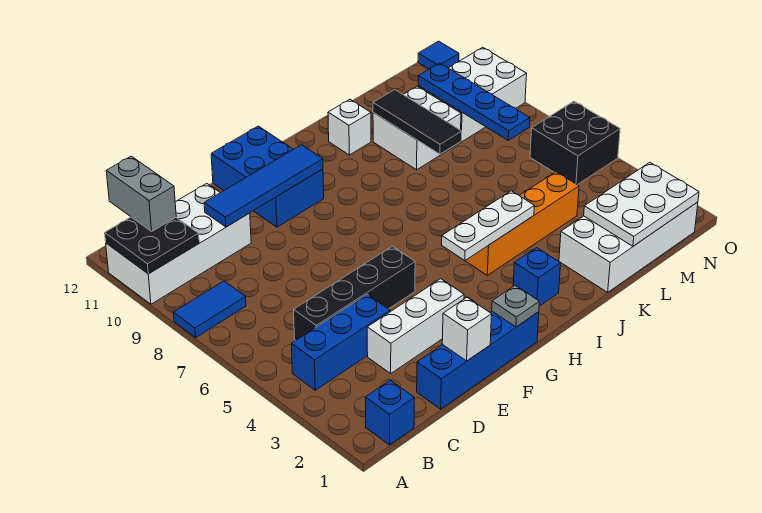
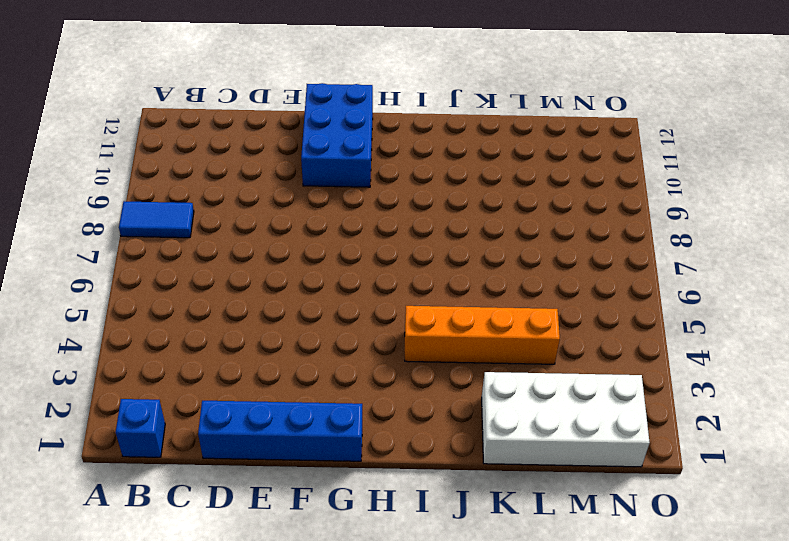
none -> white brick A10:D11 level 1
none -> blue brick B4:D4 level 1
none -> black brick C5:F5 level 1

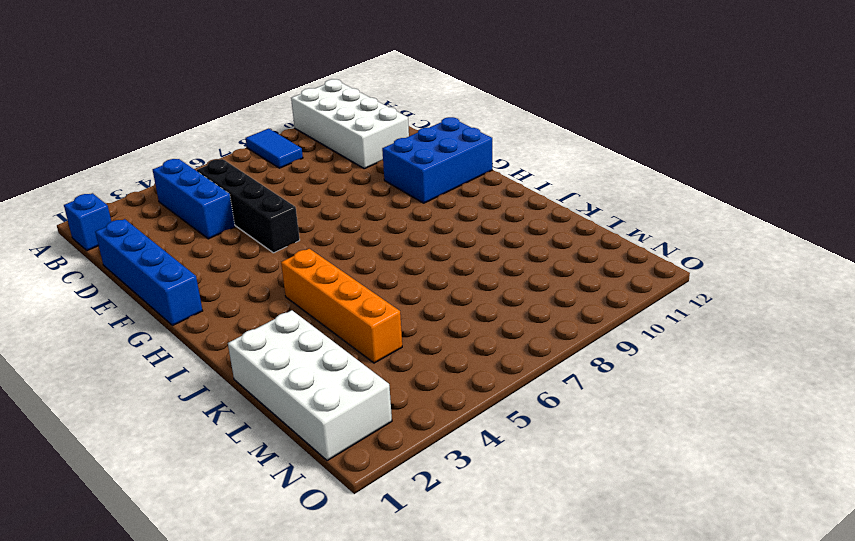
none -> white brick D3:F3 level 1
none -> blue brick I2 level 1
none -> white brick J11 level 1

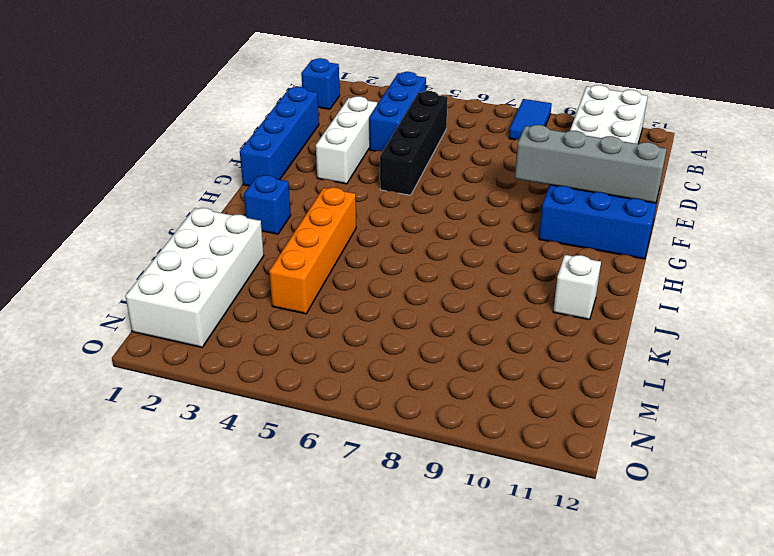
grey brick F9:F12 level 2 -> blue tile D10:G10 level 2
none -> white brick K9:L10 level 1
none -> white brick M9:O10 level 1
none -> black brick N5:O6 level 1

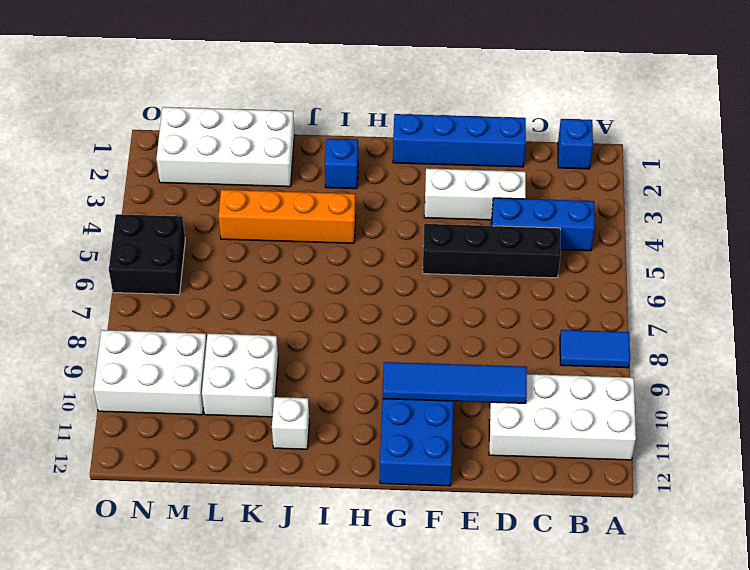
none -> blue tile O12 level 1
none -> black plate A10:B11 level 2
none -> white brick E1 level 2

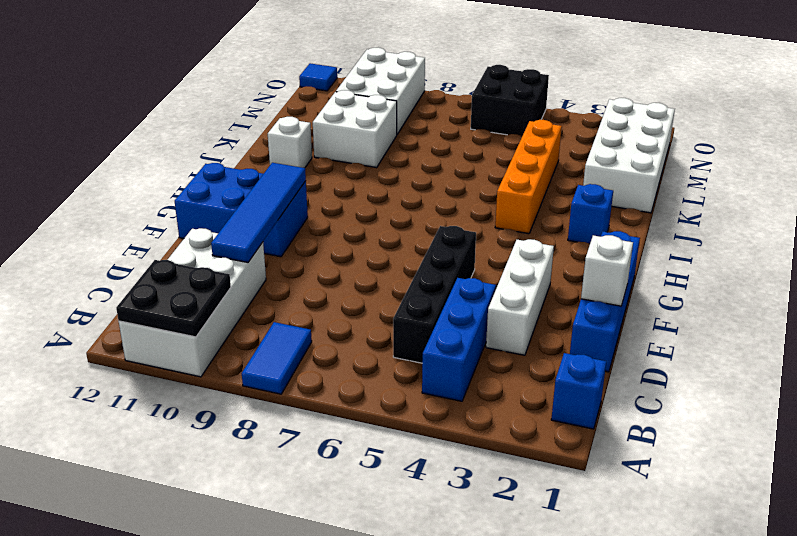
none -> grey plate G1 level 2
none -> white plate H4:J4 level 2
none -> black tile K8:K10 level 2

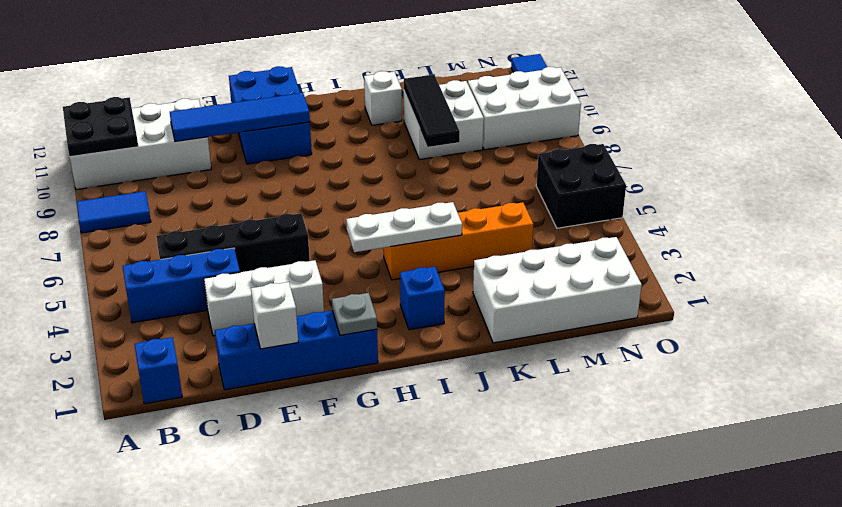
none -> white plate L1:N2 level 2
none -> blue plate M7:M10 level 2
none -> grey brick B11:B12 level 3

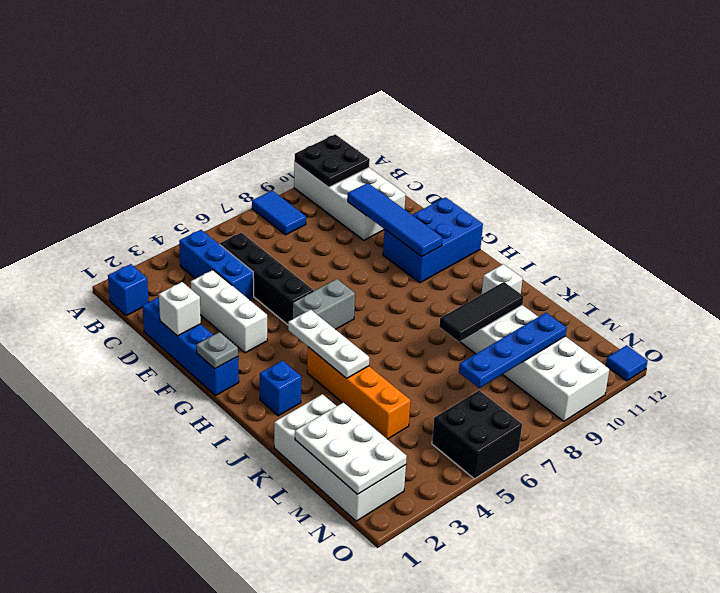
grey brick G5:G6 level 1 -> grey brick B11:B12 level 3

